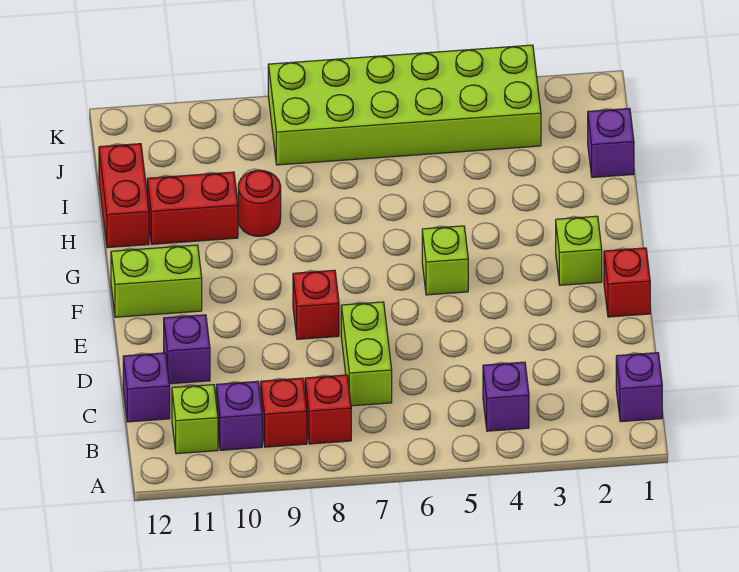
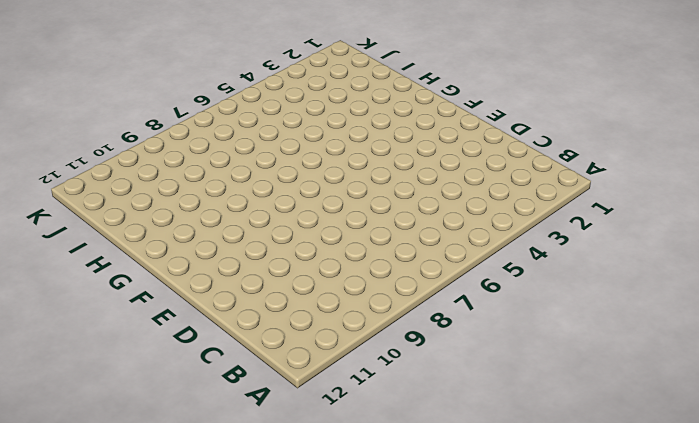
none -> purple brick B1 level 1
none -> purple brick B4 level 1
none -> red brick B8 level 1

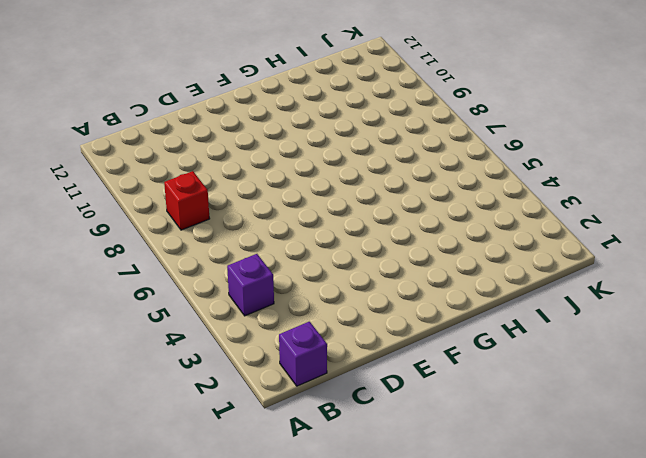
none -> red brick B9 level 1
none -> purple brick B10 level 1
none -> lime brick B11 level 1

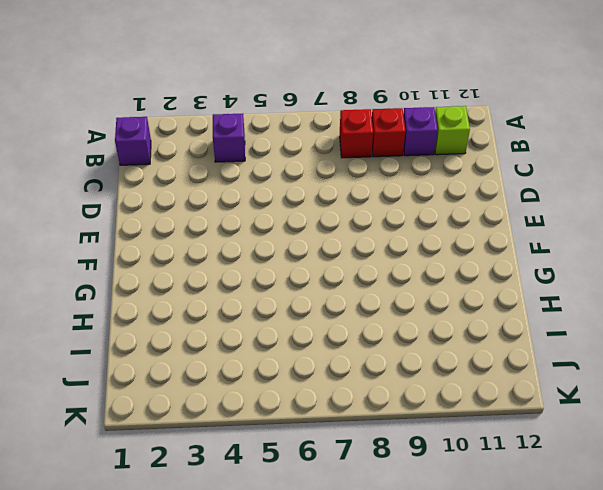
none -> lime brick C7:D7 level 1
none -> purple brick C12 level 1
none -> purple brick D11 level 1

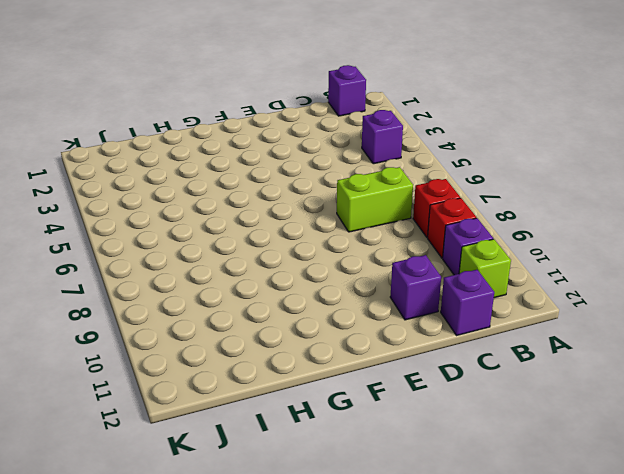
none -> red brick E1 level 1
none -> red brick E8 level 1
none -> lime brick F2 level 1

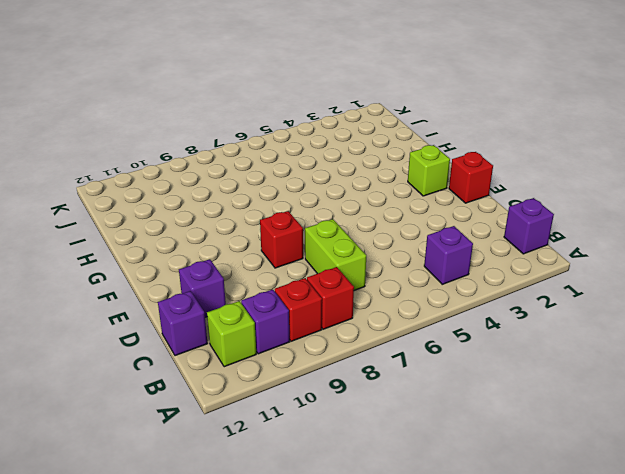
none -> lime brick F5 level 1
none -> lime brick F11:F12 level 1
none -> red round brick H9 level 1

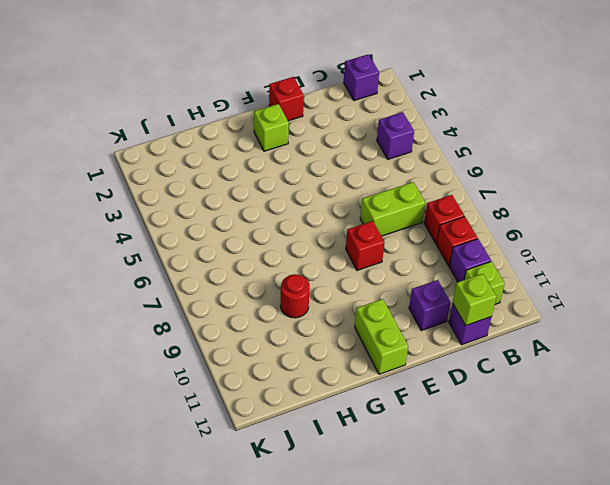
lime brick C12 level 2 -> lime brick F5 level 1
none -> red brick H10:H11 level 1
none -> red brick H12:I12 level 1
none -> purple brick I1 level 1

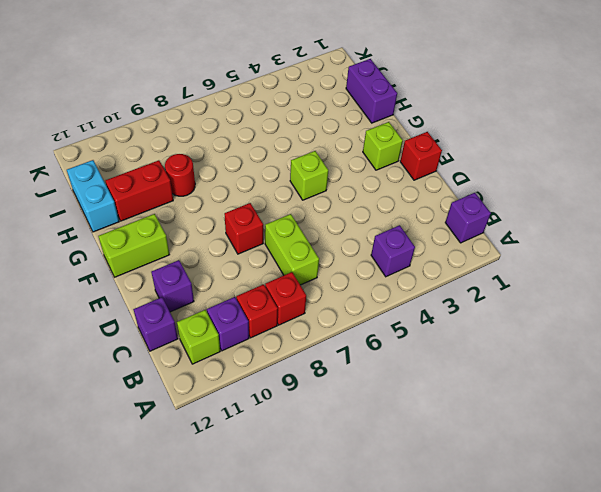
purple brick H1:I1 level 1 -> purple brick I1 level 1
cyan brick H12:I12 level 1 -> red brick H12:I12 level 1
none -> lime brick J3:K8 level 1

